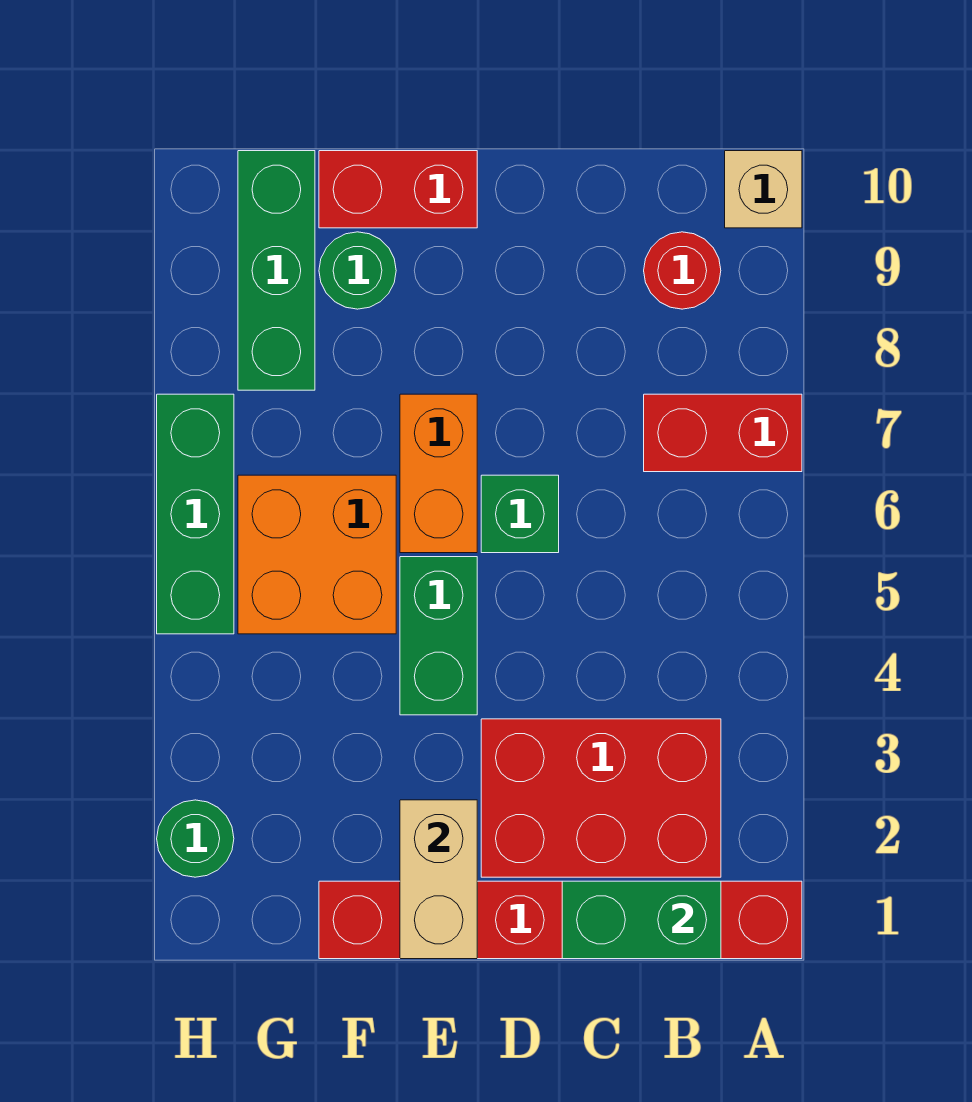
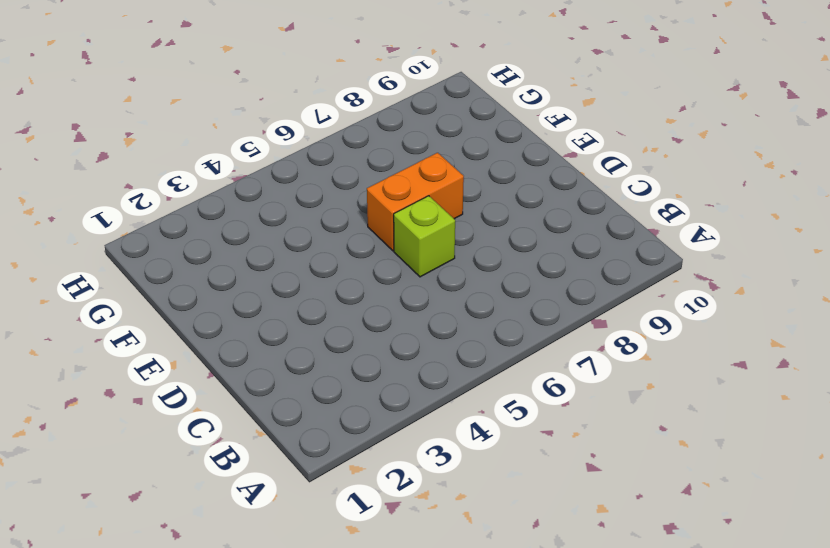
lime brick D6 level 1 -> green brick D6 level 1
none -> red brick A1:F1 level 1
none -> red brick A7:B7 level 1
none -> tan brick A10 level 1

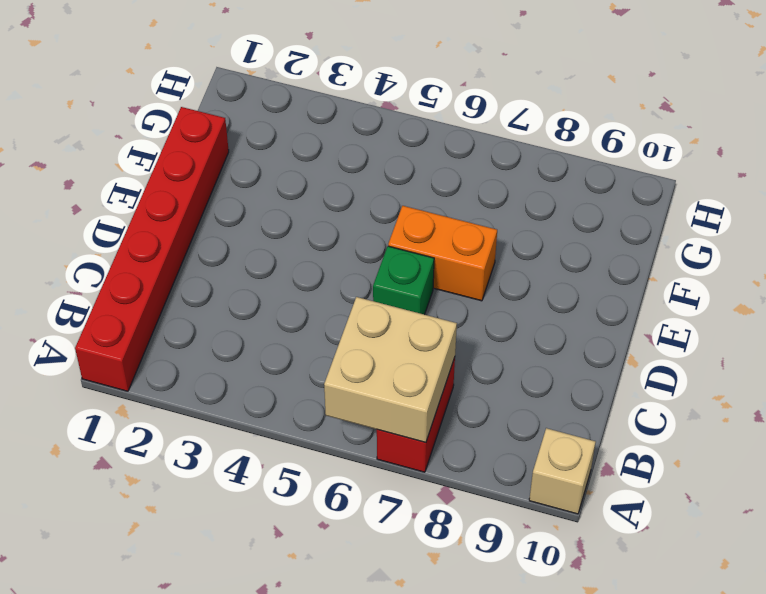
tan brick A6:B7 level 2 -> none
none -> red brick B2:D3 level 1
none -> red round brick B9 level 1
none -> green brick E4:E5 level 1

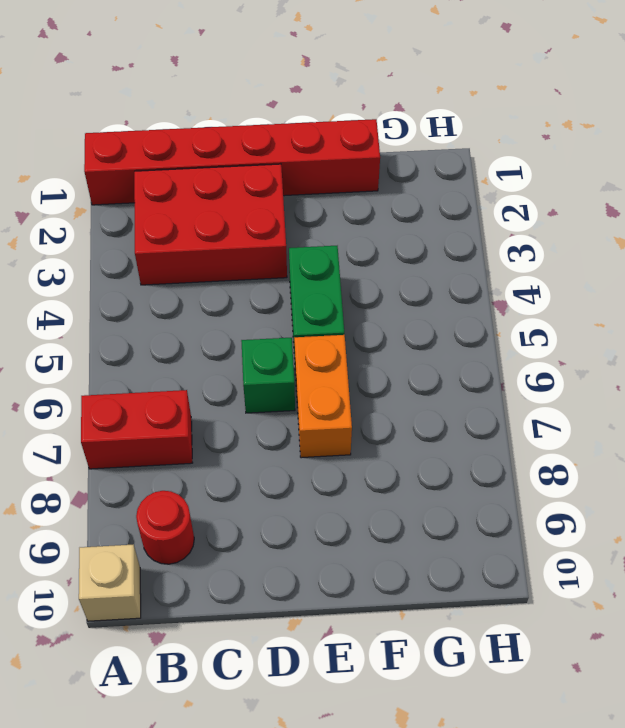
none -> red brick E10:F10 level 1
none -> orange brick F5:G6 level 1
none -> green round brick F9 level 1

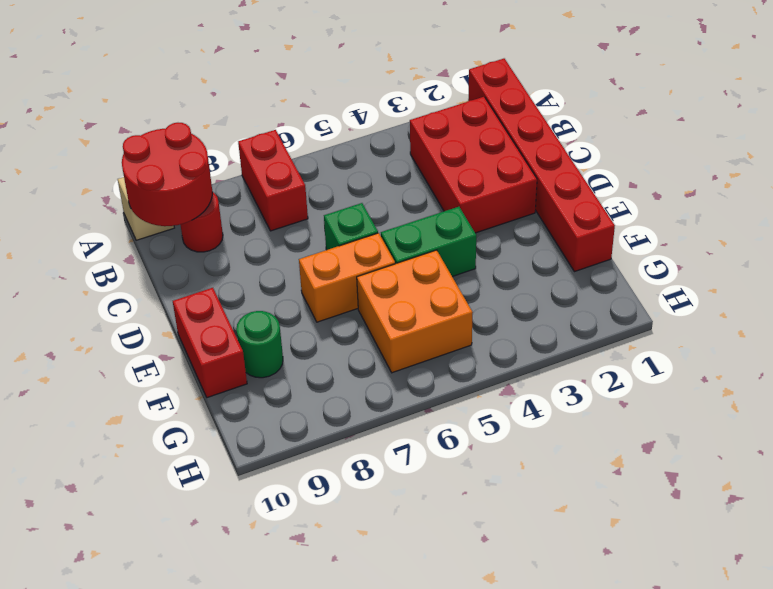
red round brick A9:B10 level 2 -> none
none -> green brick G8:G10 level 1
none -> green round brick H2 level 1
none -> green brick H5:H7 level 1

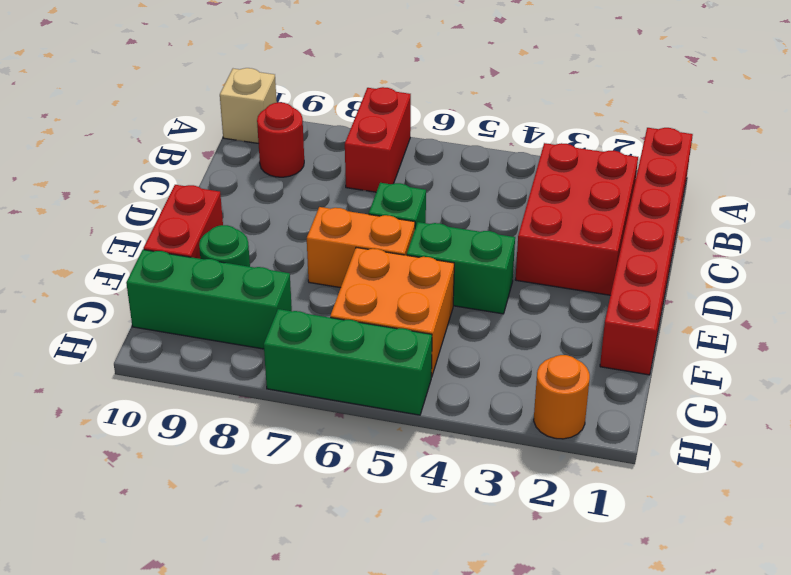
orange round brick H2 level 1 -> green round brick H2 level 1
none -> green brick B1:C1 level 2
none -> tan brick E1:E2 level 2

